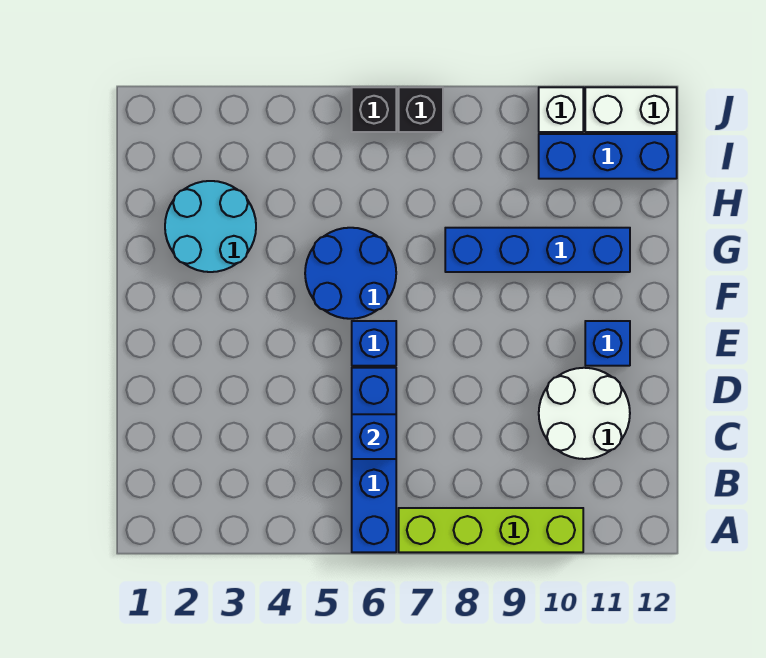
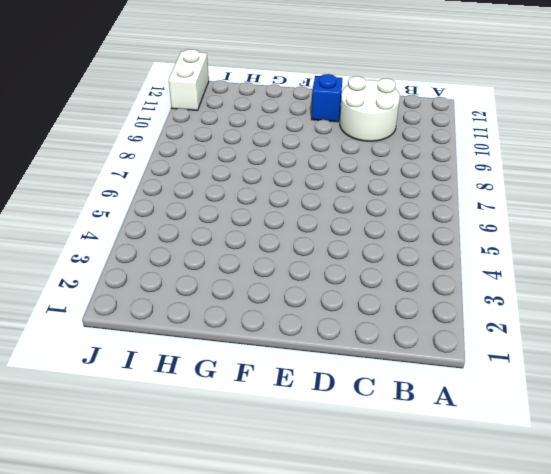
none -> blue brick A6:D6 level 1
none -> lime brick A7:A10 level 1
none -> blue brick E6 level 1

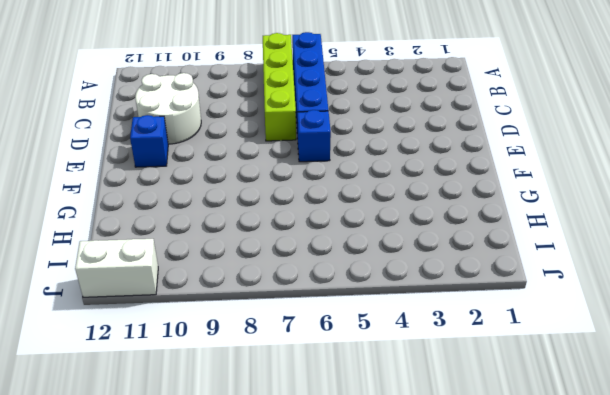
lime brick A7:D7 level 1 -> lime brick A7:A10 level 1
none -> blue round brick F5:G6 level 1
none -> cyan round brick G2:H3 level 1
none -> blue brick G8:G11 level 1

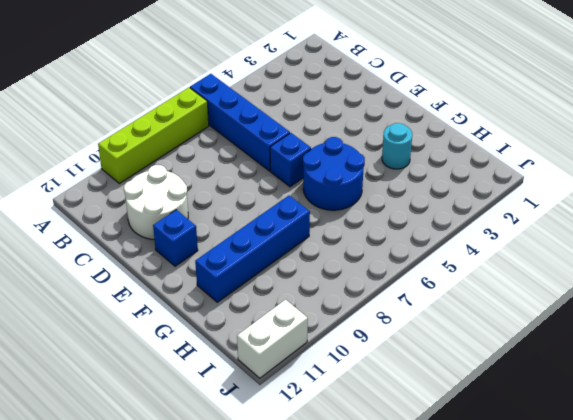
cyan round brick G3 level 1 -> cyan round brick G2:H3 level 1
none -> blue brick I10:I12 level 1
none -> black brick J6 level 1
none -> black brick J7 level 1

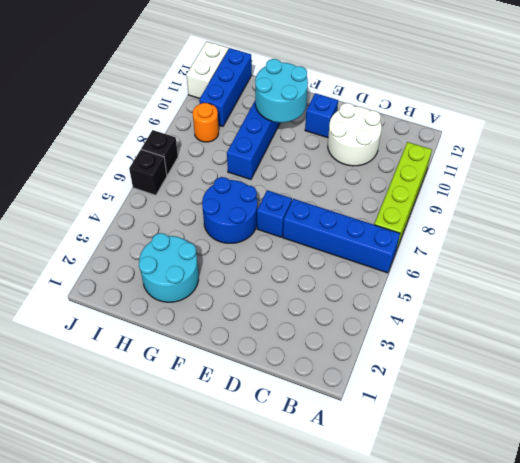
cyan round brick F10:G11 level 2 -> none
orange round brick I9 level 1 -> none
none -> white brick J10 level 1
none -> blue brick C6 level 2

